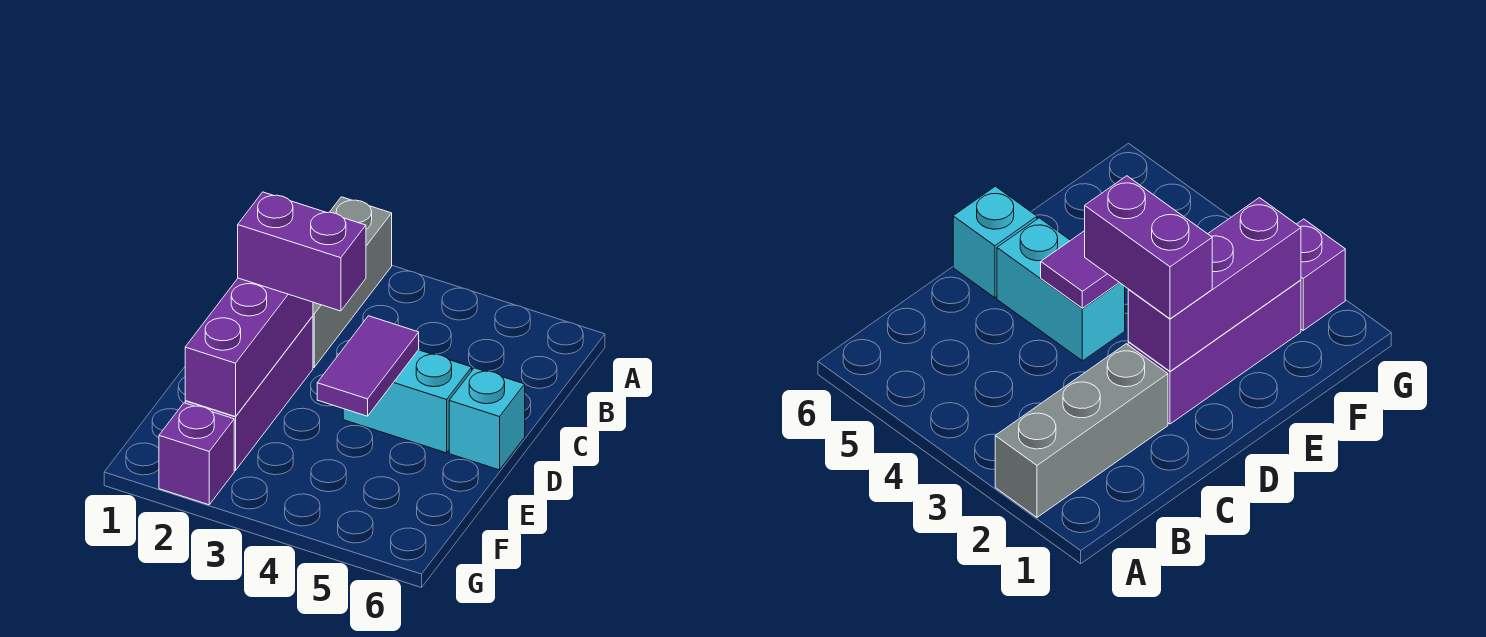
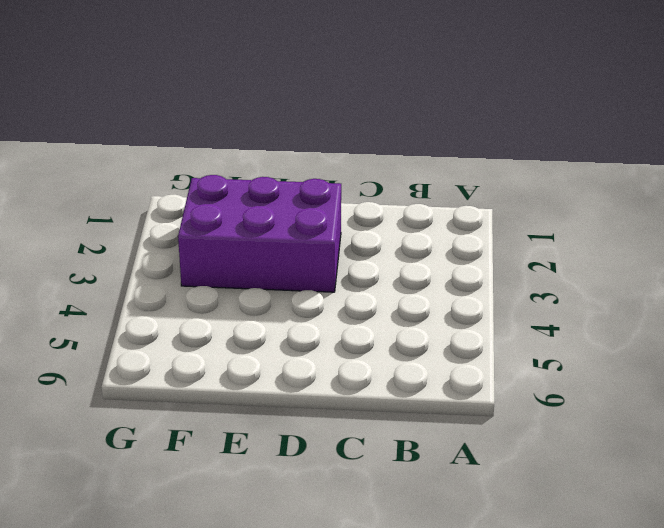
purple brick D2:F3 level 1 -> purple brick D2:F2 level 1
none -> grey brick A2:C2 level 1
none -> cyan brick D4:D5 level 1

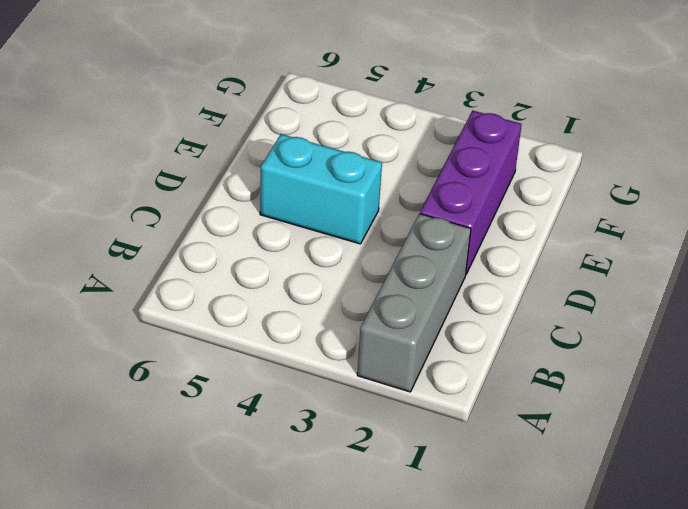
none -> cyan brick D6 level 1
none -> purple brick G2 level 1

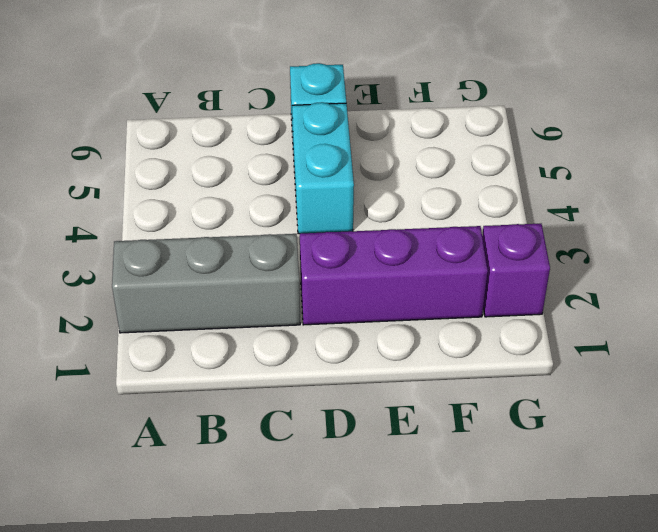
none -> purple brick D2:F2 level 2
none -> purple tile D4:E4 level 2

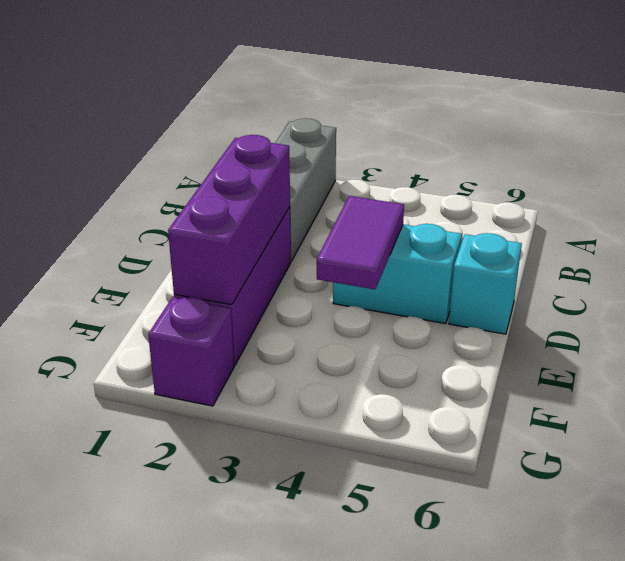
none -> purple brick D2:D3 level 3

